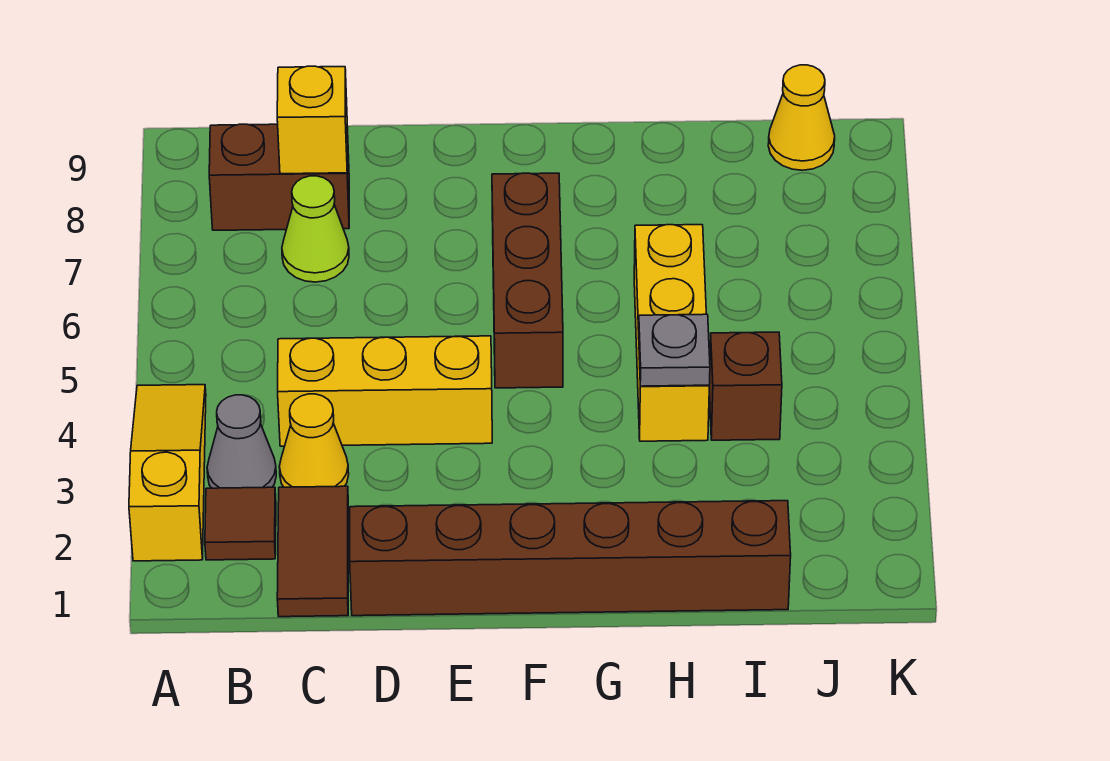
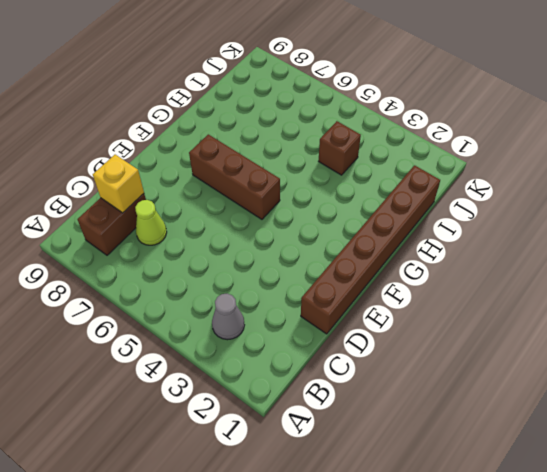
none -> yellow slope A2:A4 level 1 top 2
none -> brown tile B2 level 1
none -> brown tile C1:C2 level 1

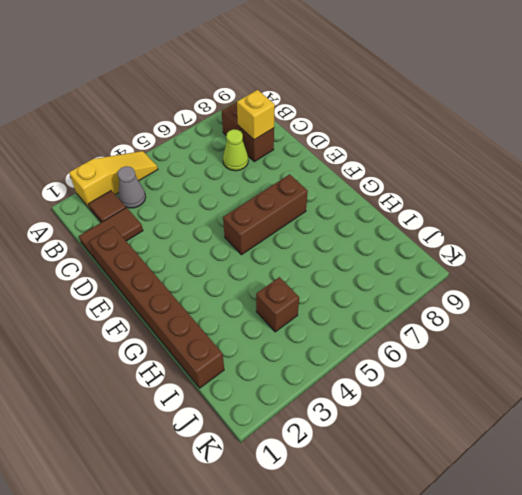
none -> yellow cone C3 level 1
none -> yellow brick C4:E4 level 1
none -> yellow brick H4:H6 level 1

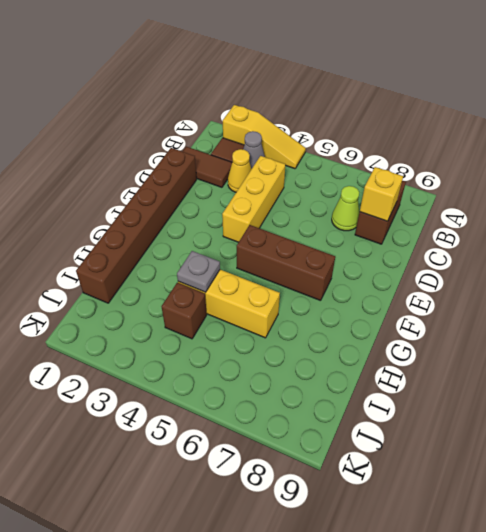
none -> yellow cone J9 level 1

